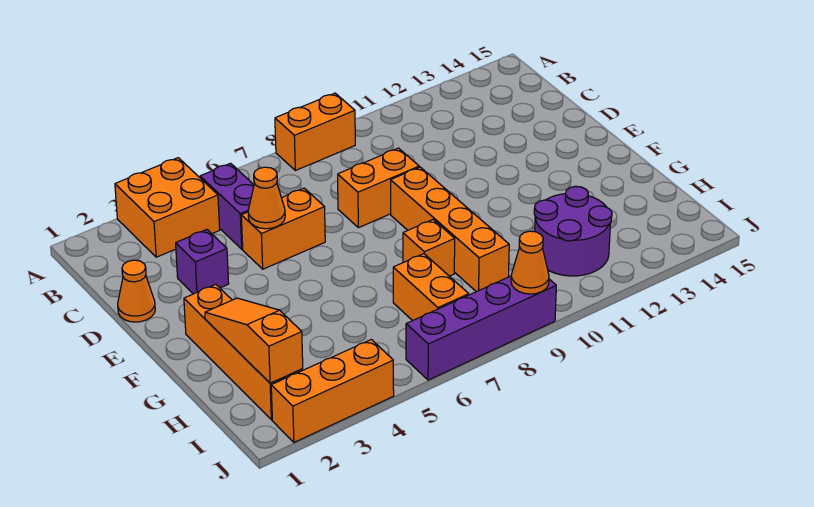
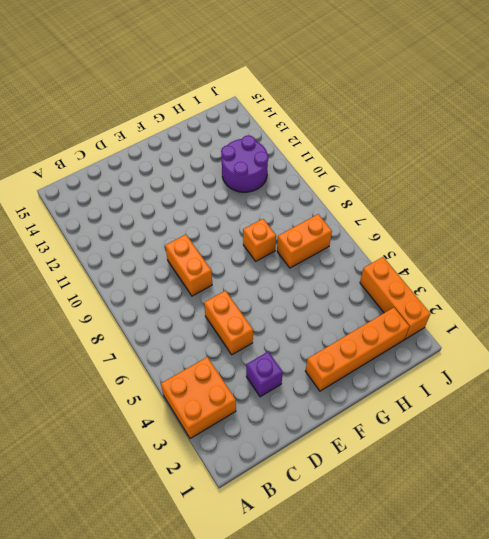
none -> orange brick A8:A9 level 1
none -> purple brick B5:C5 level 1
none -> orange cone D1 level 1

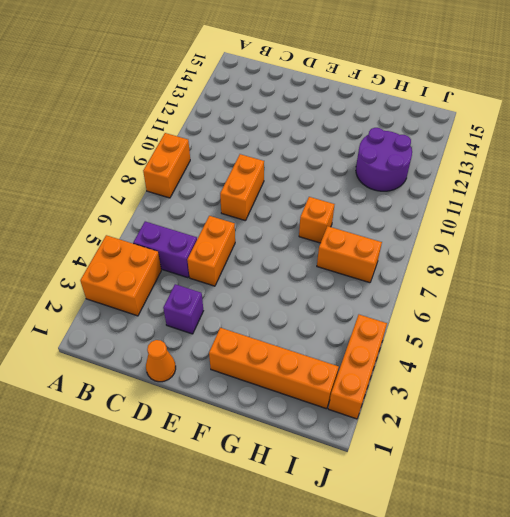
none -> orange brick E9:H9 level 1
none -> purple brick J6:J9 level 1
none -> orange cone D5 level 2

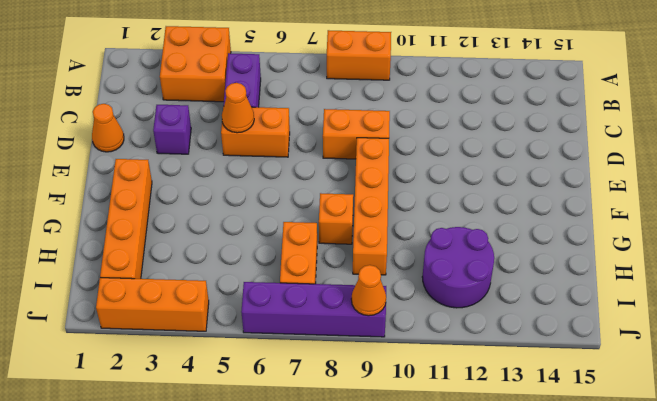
none -> orange slope G2:I2 level 2 top I

